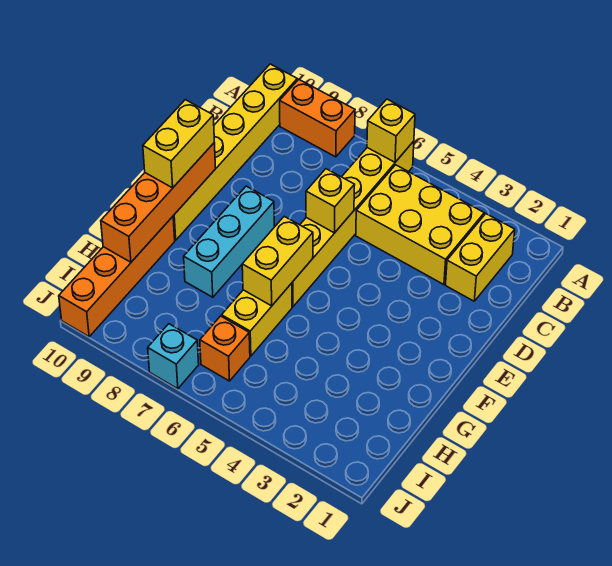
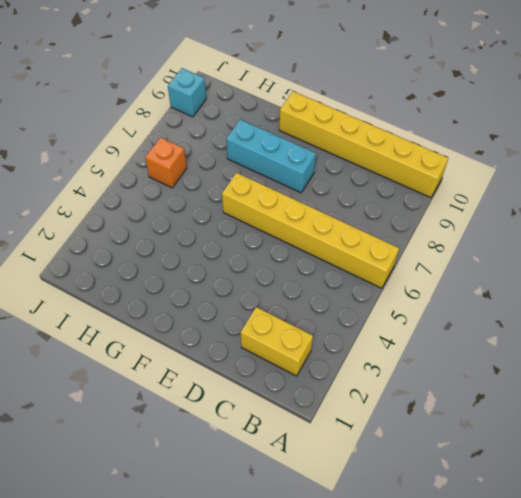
cyan brick J9 level 1 -> cyan brick J7 level 1
none -> orange brick A8:A9 level 1
none -> yellow brick B3:C5 level 1
none -> yellow brick G6:H6 level 1

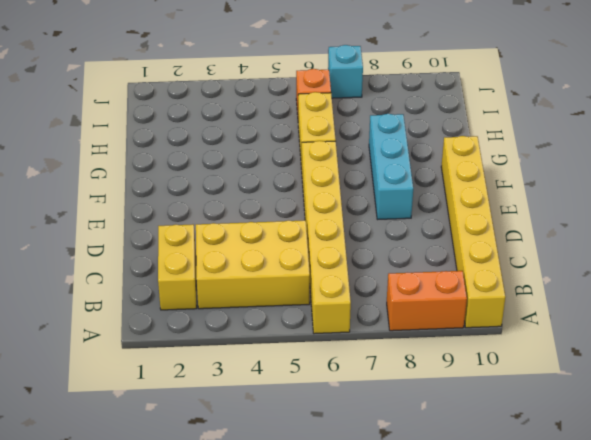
none -> orange brick G10:J10 level 1
none -> yellow brick A6 level 2
none -> yellow brick D6 level 2

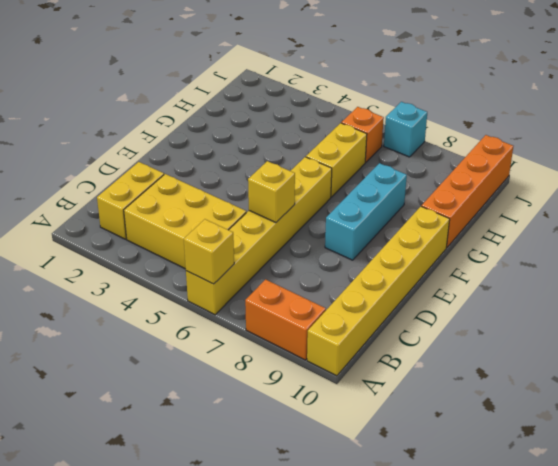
none -> orange brick E10:H10 level 2
none -> yellow brick F6:G6 level 2
none -> yellow brick E10:F10 level 3

